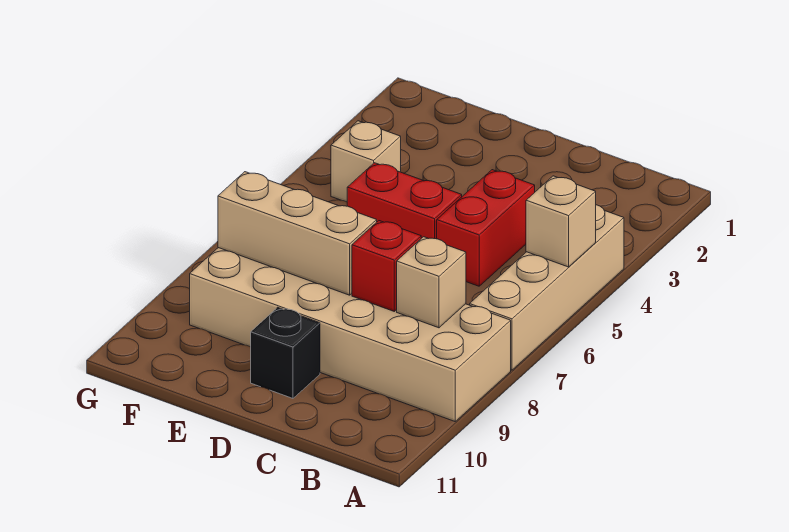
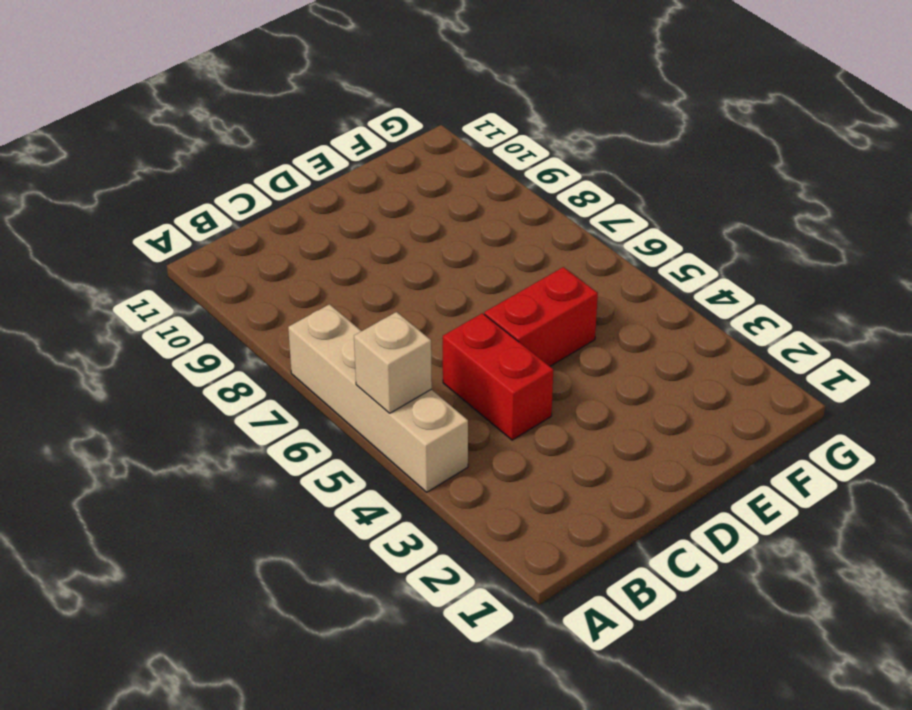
none -> tan brick A8:F9 level 1
none -> black brick D10 level 1

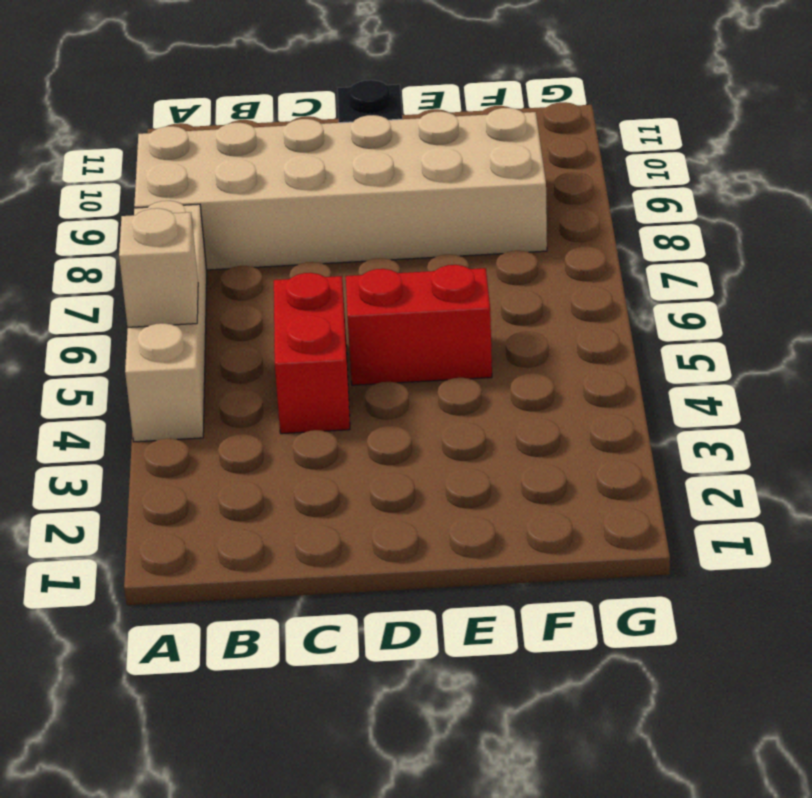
none -> tan brick F4 level 1
none -> tan brick B8 level 2

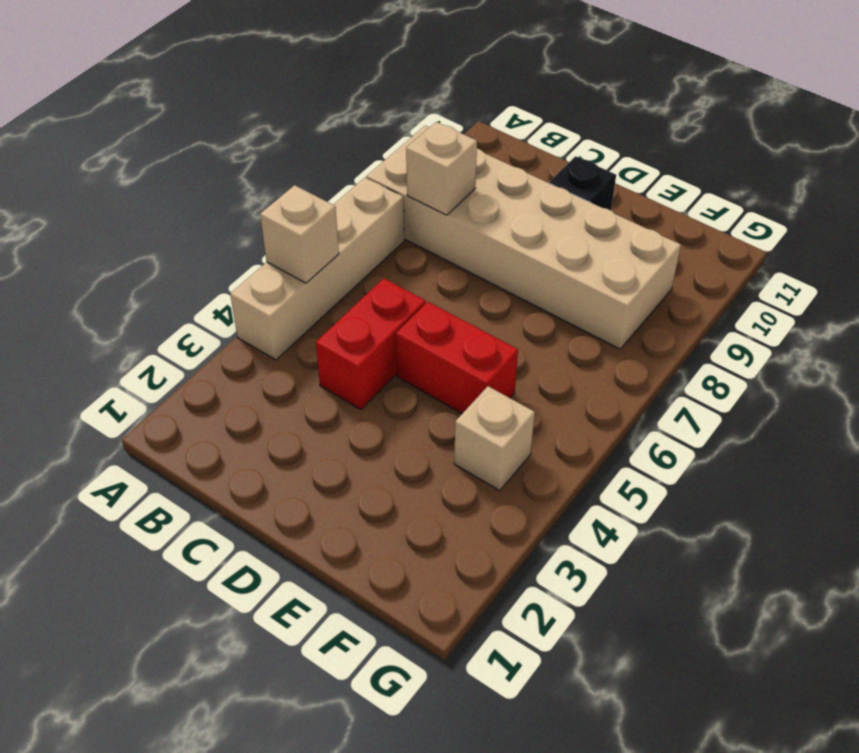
none -> red brick C8 level 2
none -> tan brick D8:F8 level 2

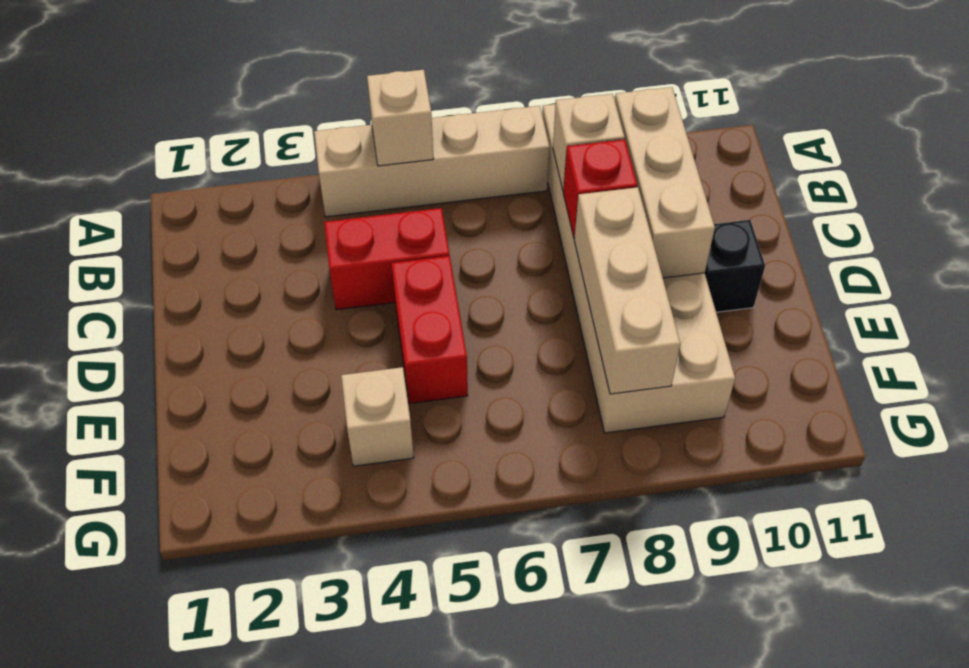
tan brick B9:D9 level 2 -> none

